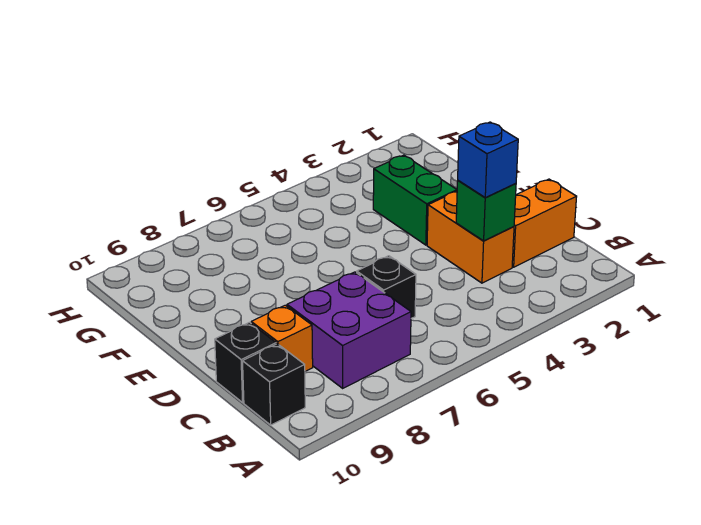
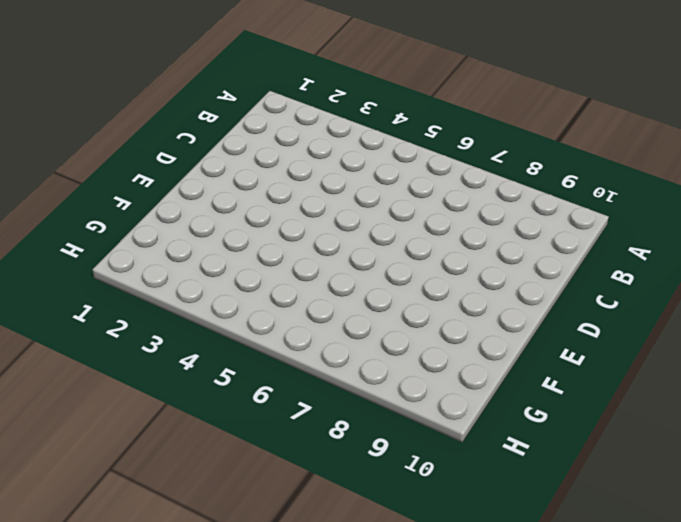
none -> purple brick B7:C8 level 1
none -> black brick B10 level 1

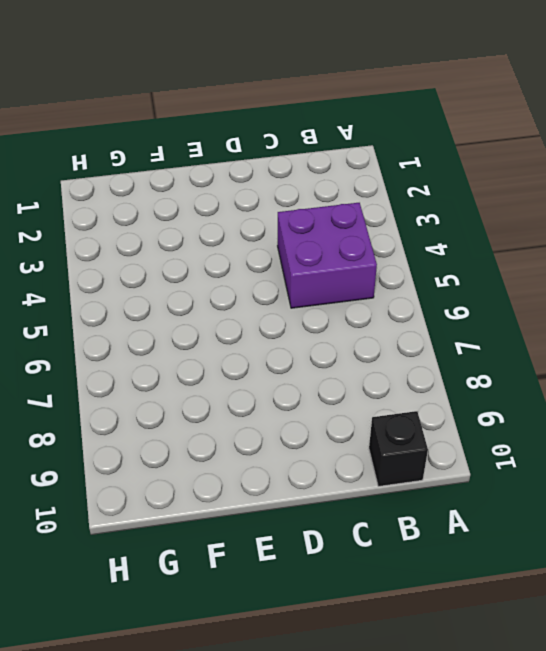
purple brick B4:C5 level 1 -> purple brick B7:C8 level 1
none -> orange brick C1:C2 level 1
none -> orange brick C3:D3 level 1

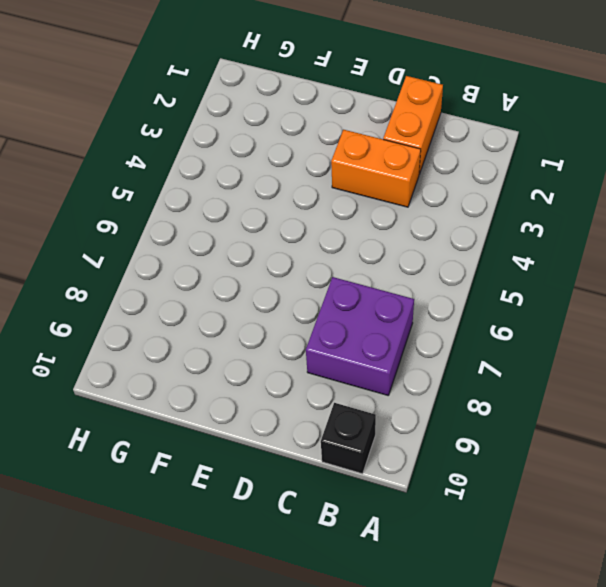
none -> black brick C6 level 1
none -> orange brick C9 level 1

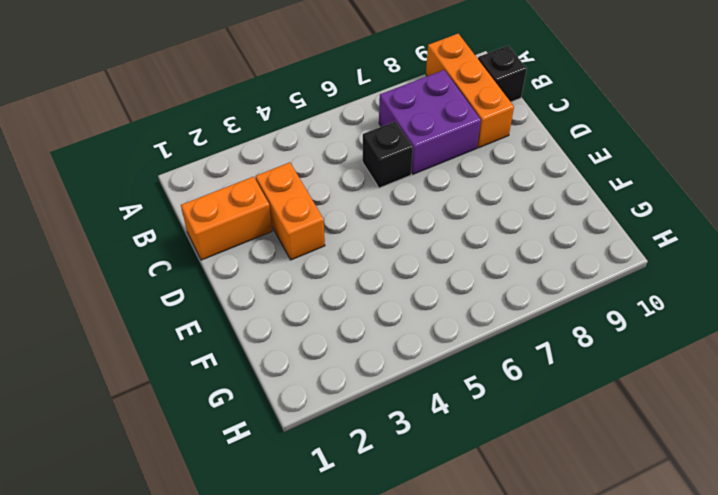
orange brick A9:C9 level 1 -> orange brick C9 level 1
none -> black brick C10 level 1
none -> green brick E3:F3 level 1

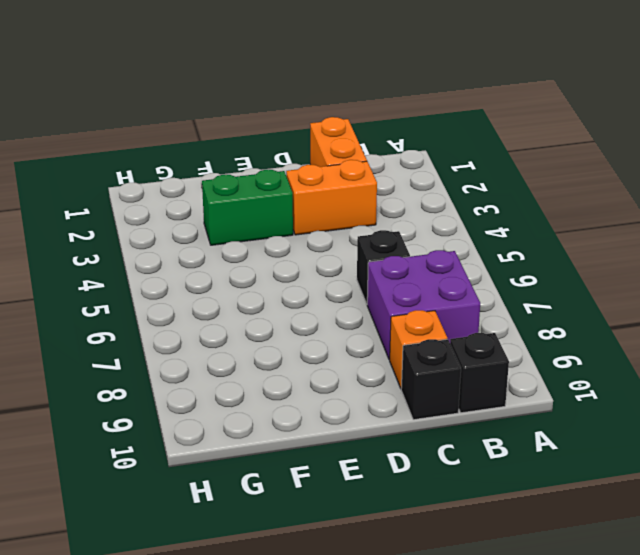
none -> green brick C3 level 2
none -> blue brick C3 level 3

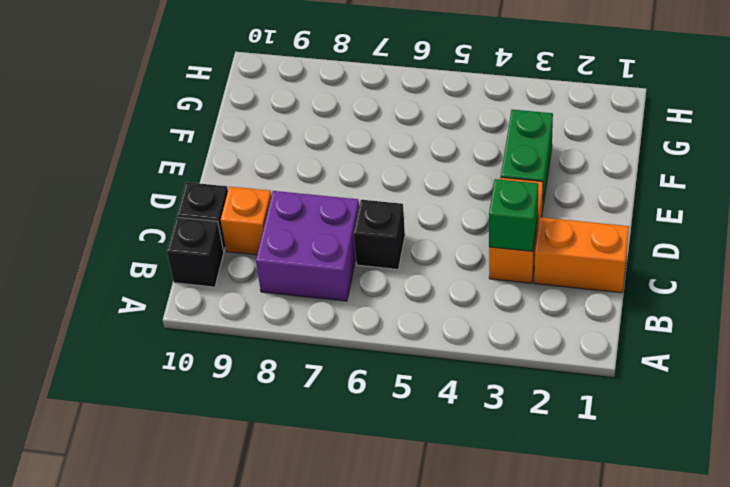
none -> blue brick C3 level 3

